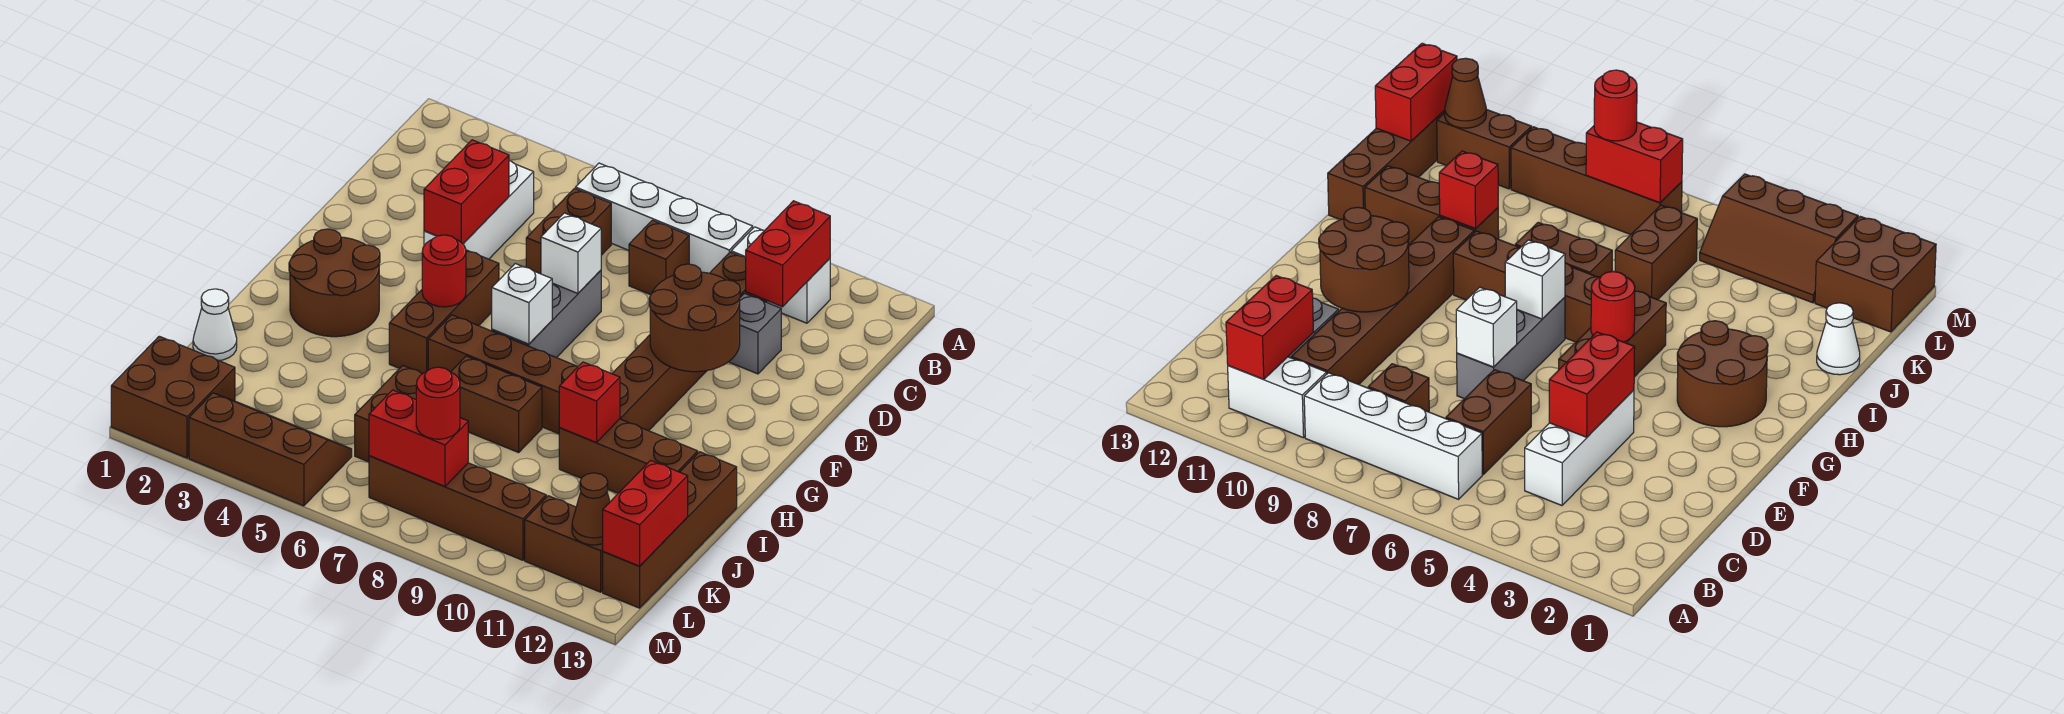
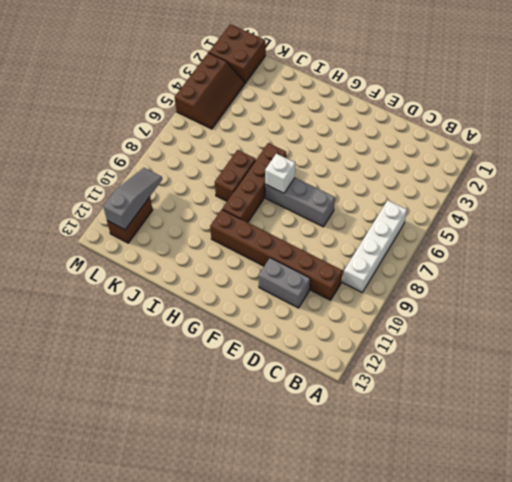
grey brick D11:E11 level 1 -> grey brick D11 level 1
grey slope L10:L12 level 2 top 12 -> brown cone L12 level 2
none -> white brick B10:B11 level 1
none -> white brick C4:E4 level 1
none -> brown brick C6:D6 level 1
none -> brown brick C8 level 1

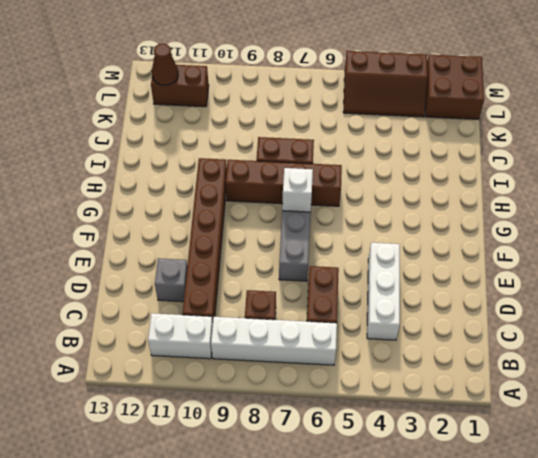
none -> brown brick F5:H5 level 1
none -> brown round brick G2:H3 level 1
none -> brown brick I10:I12 level 1
none -> brown brick I13:L13 level 1

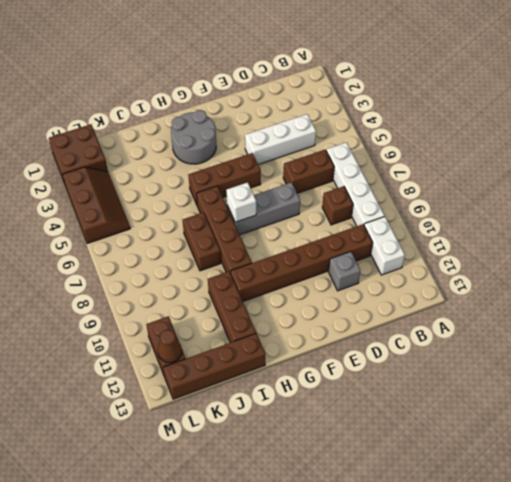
grey round brick G2:H3 level 1 -> brown round brick G2:H3 level 1
none -> white cone J1 level 1
none -> brown brick J6:K6 level 1
none -> brown brick L7:L10 level 1
none -> red brick B11:C11 level 2

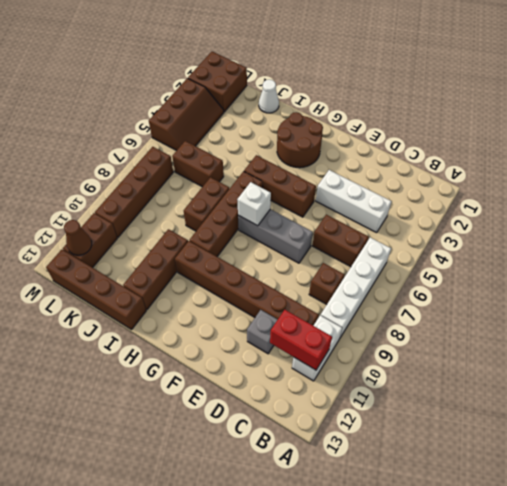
none -> red brick D4:E4 level 2
none -> white brick E7 level 2
none -> brown round brick E10:F11 level 2
none -> red round brick G5 level 2

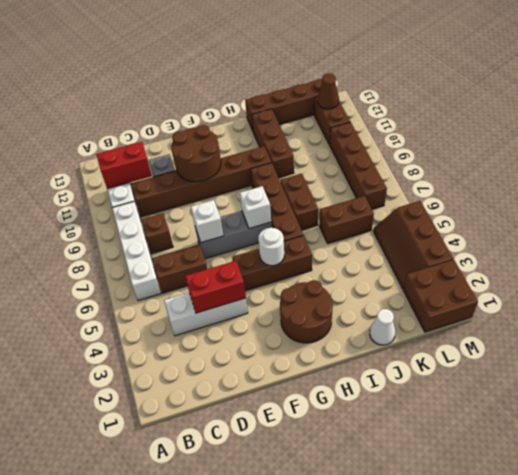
white round brick G5 level 2 -> red round brick G5 level 2
none -> red brick I10 level 2
none -> red brick K13:L13 level 2
none -> red brick L7:L8 level 2
none -> red round brick L8 level 3

